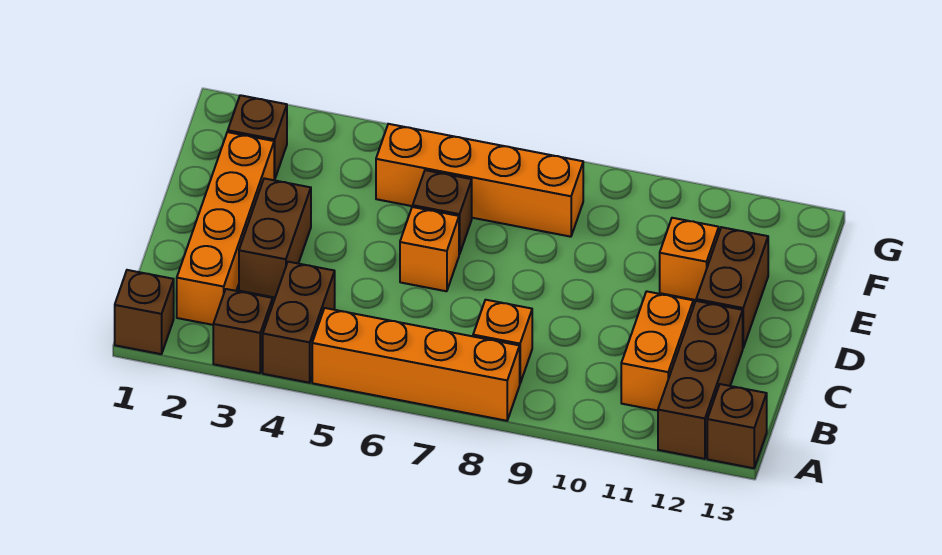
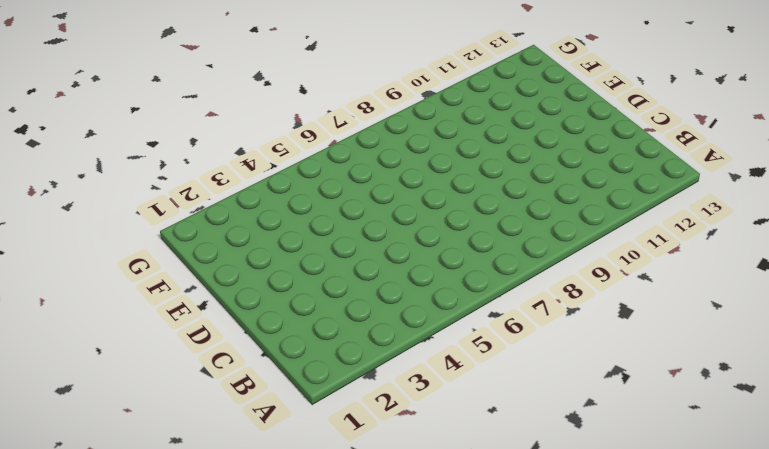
none -> brown brick A1 level 1
none -> brown brick A3 level 1
none -> brown brick A4:B4 level 1

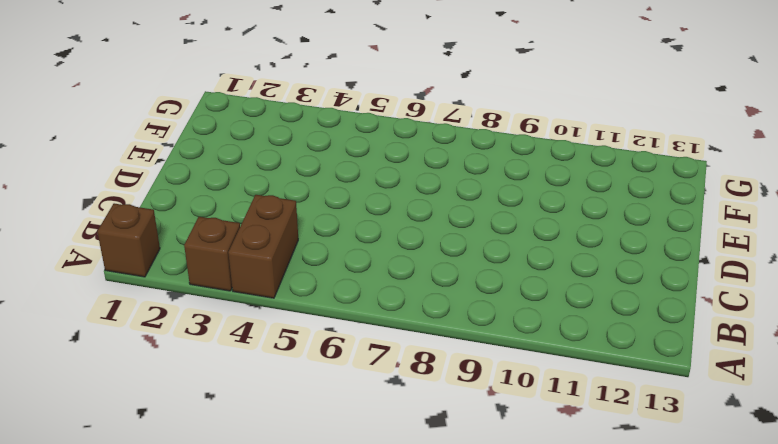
none -> orange brick A5:A8 level 1
none -> brown brick A12:C12 level 1
none -> brown brick A13 level 1

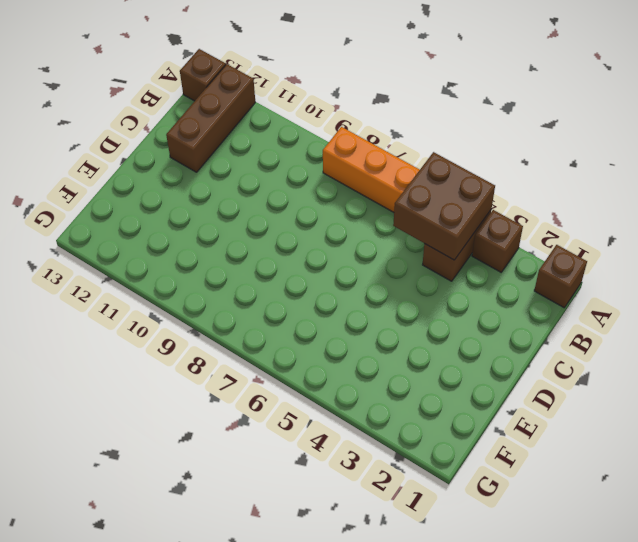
brown brick A4:B5 level 2 -> none
none -> orange brick B2:E2 level 1
none -> orange brick B8 level 1
none -> orange brick B11:C11 level 1

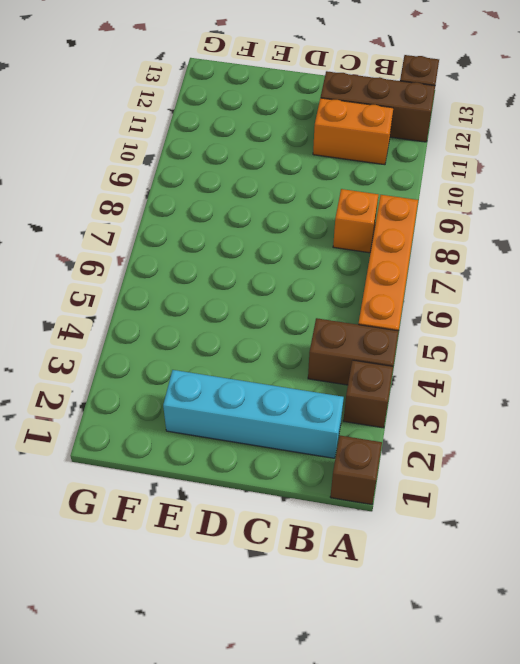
cyan brick B2:E2 level 1 -> orange brick B2:E2 level 1
none -> brown brick C3:D3 level 1
none -> orange brick D6 level 1
none -> brown brick D12:E12 level 1

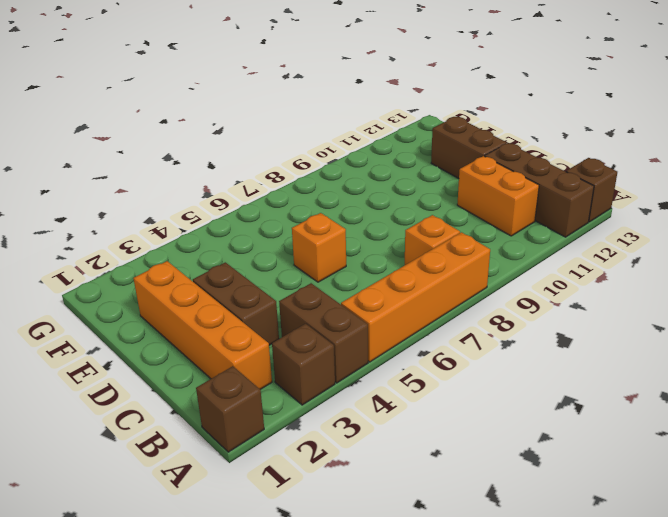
none -> brown brick E6 level 1
none -> orange brick E11 level 1
none -> brown brick F2 level 1

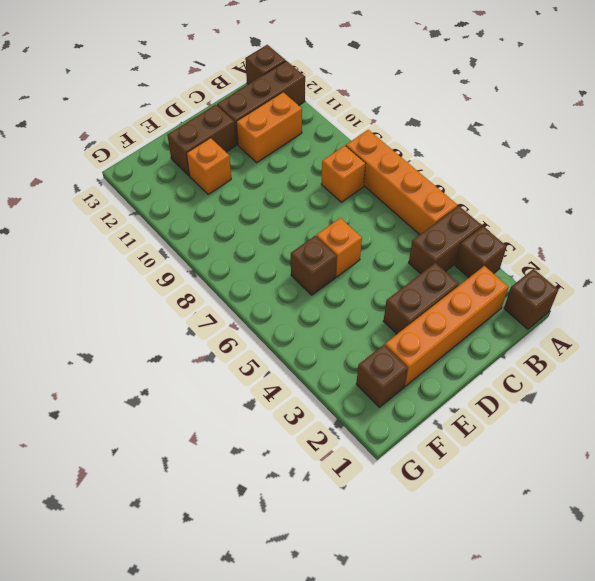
none -> orange brick F5:F8 level 1

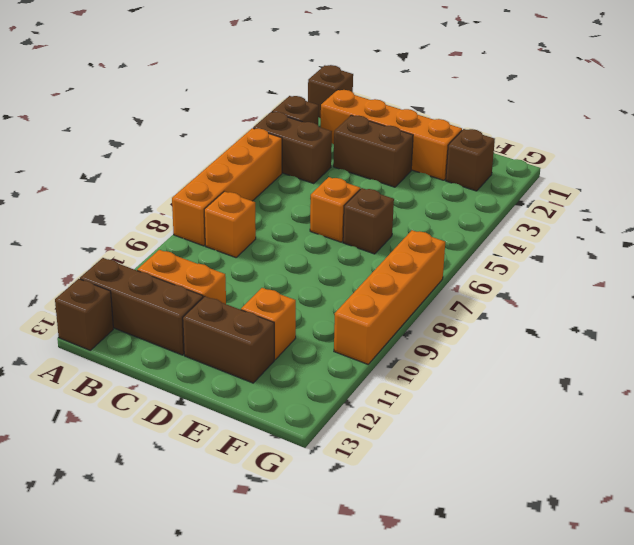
orange brick G7:G10 level 1 -> orange brick F5:F8 level 1

